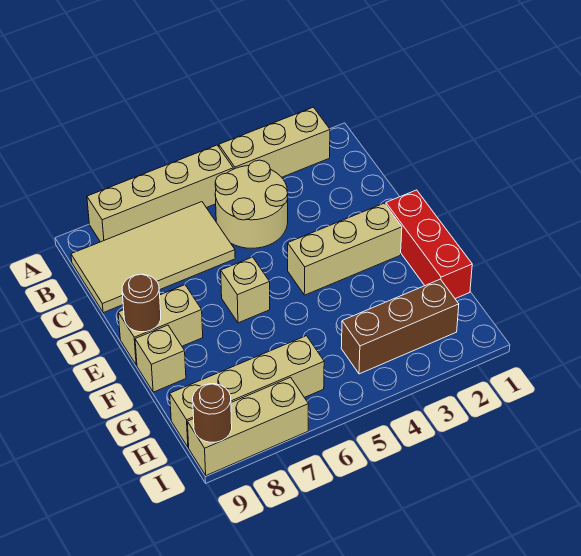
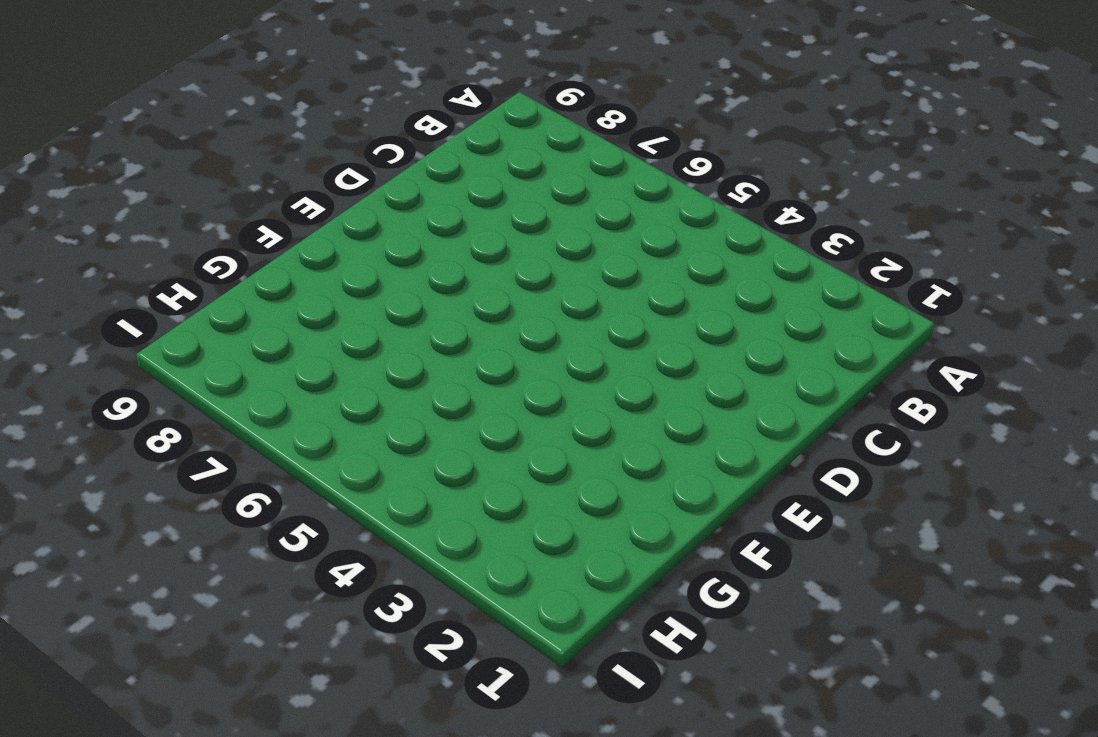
none -> tan brick A2:A4 level 1
none -> tan brick A5:A8 level 1
none -> tan round brick B4:C5 level 1

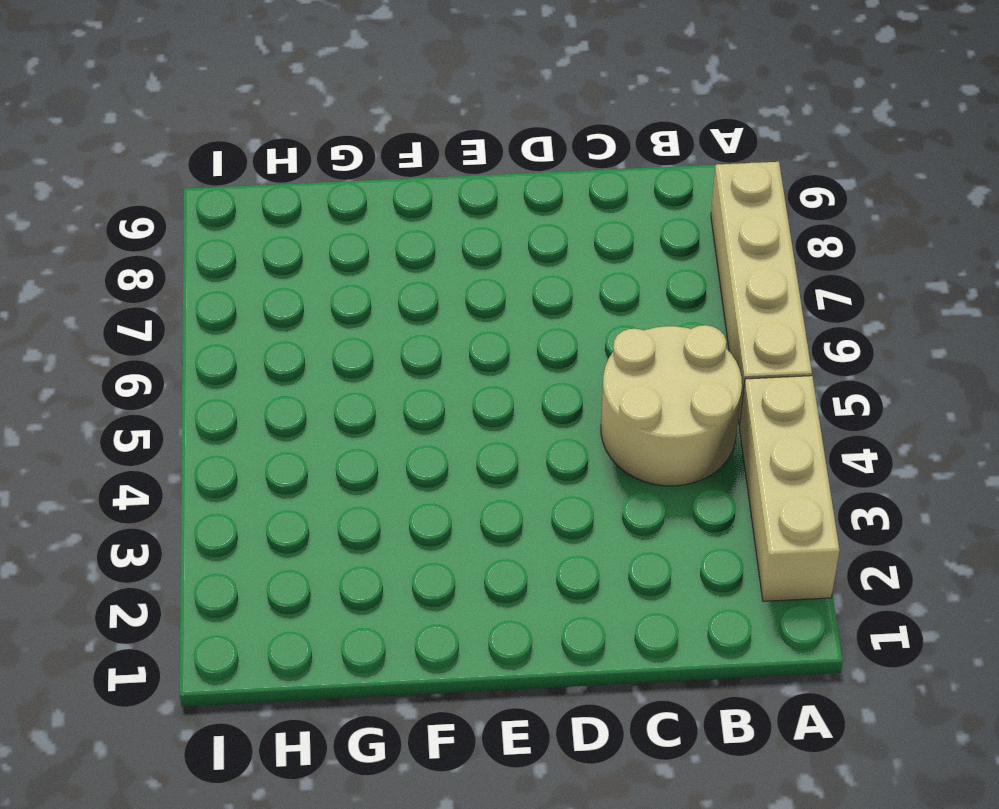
none -> tan tile B6:C9 level 1
none -> red brick E1:G1 level 1
none -> tan brick E2:E4 level 1

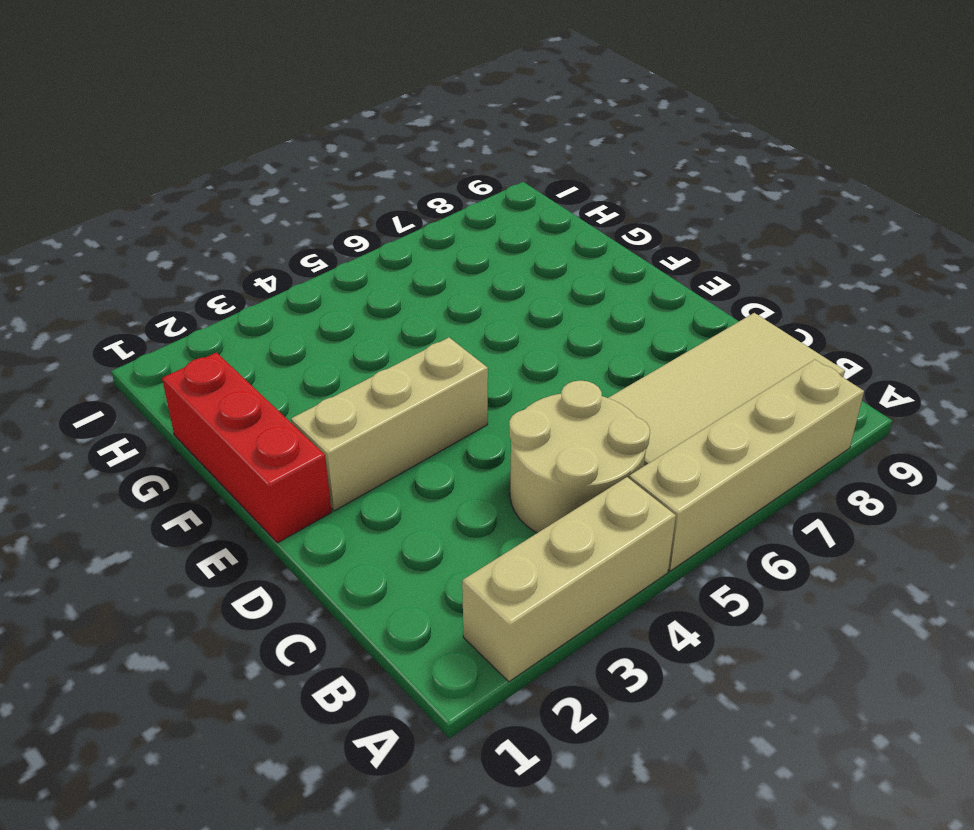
none -> tan brick E6 level 1
none -> tan brick E8:E9 level 1
none -> tan brick F9 level 1

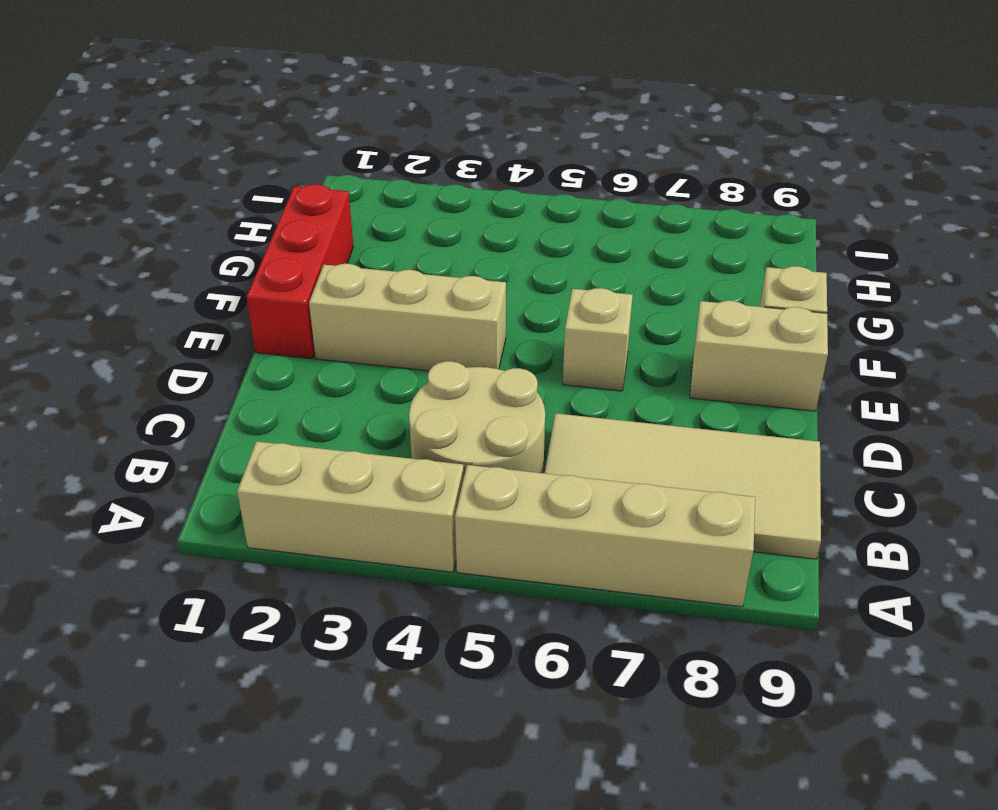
none -> brown brick H2:H4 level 1
none -> tan brick H6:H9 level 1
none -> tan brick I7:I9 level 1

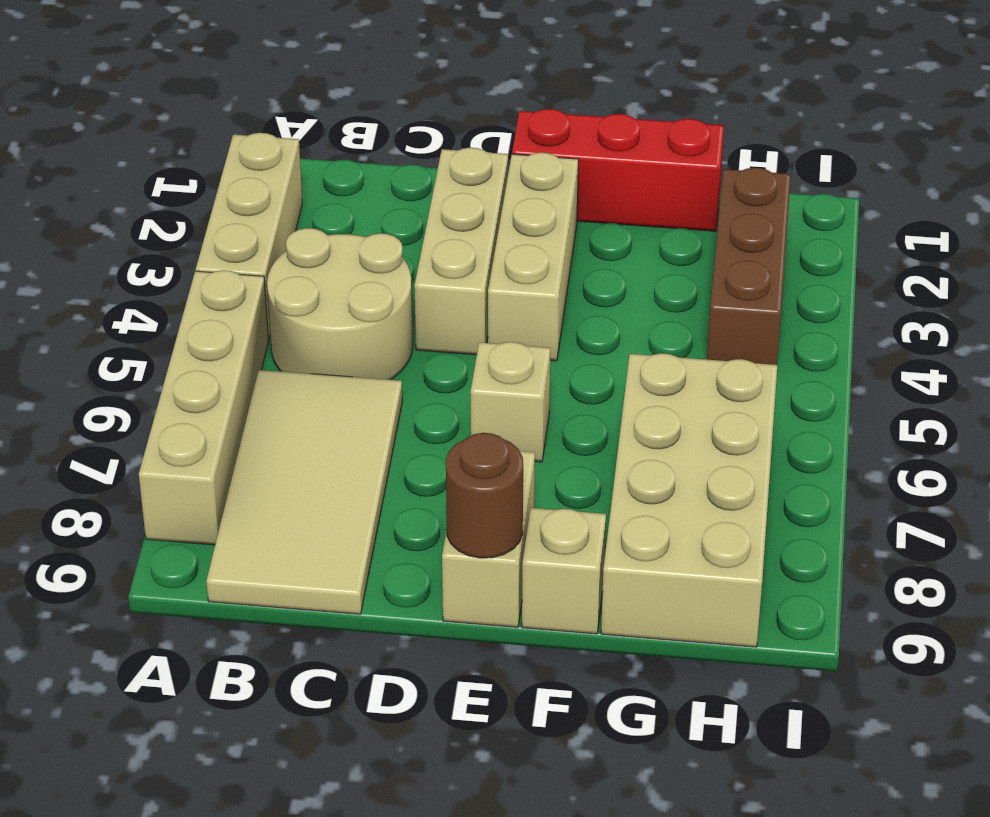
tan brick D2:D4 level 1 -> tan brick I7:I9 level 1
tan brick G6:H9 level 1 -> tan brick H6:H9 level 1
none -> brown round brick I9 level 2

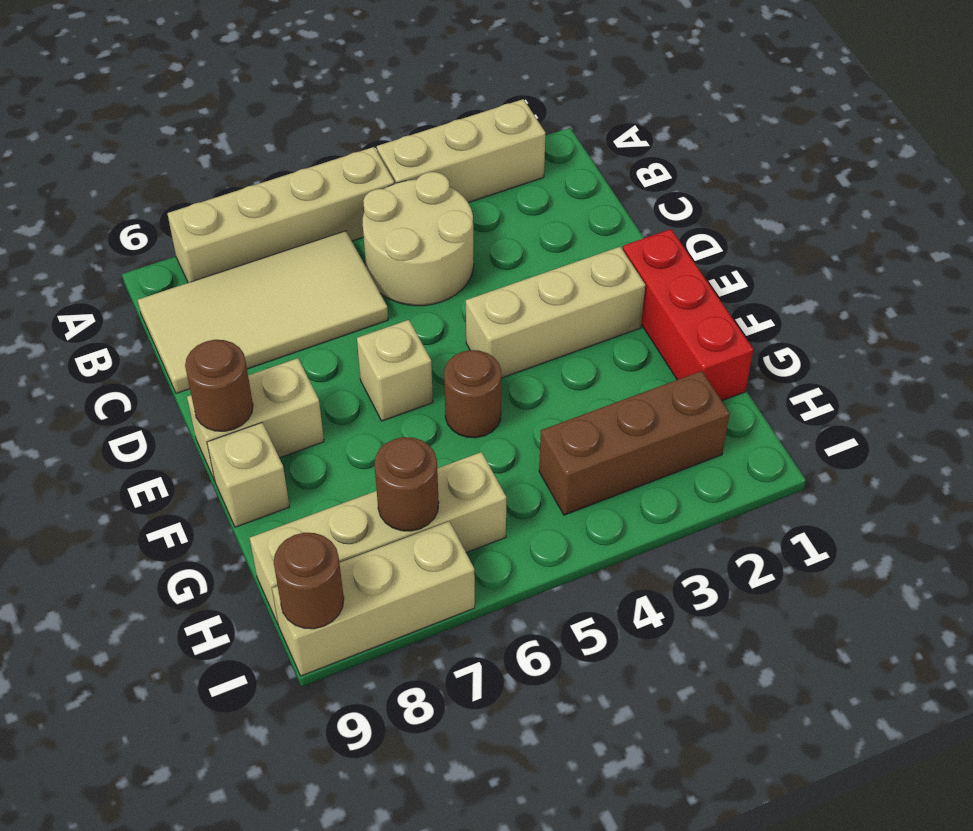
brown round brick F5 level 1 -> none
brown round brick H7 level 2 -> none

